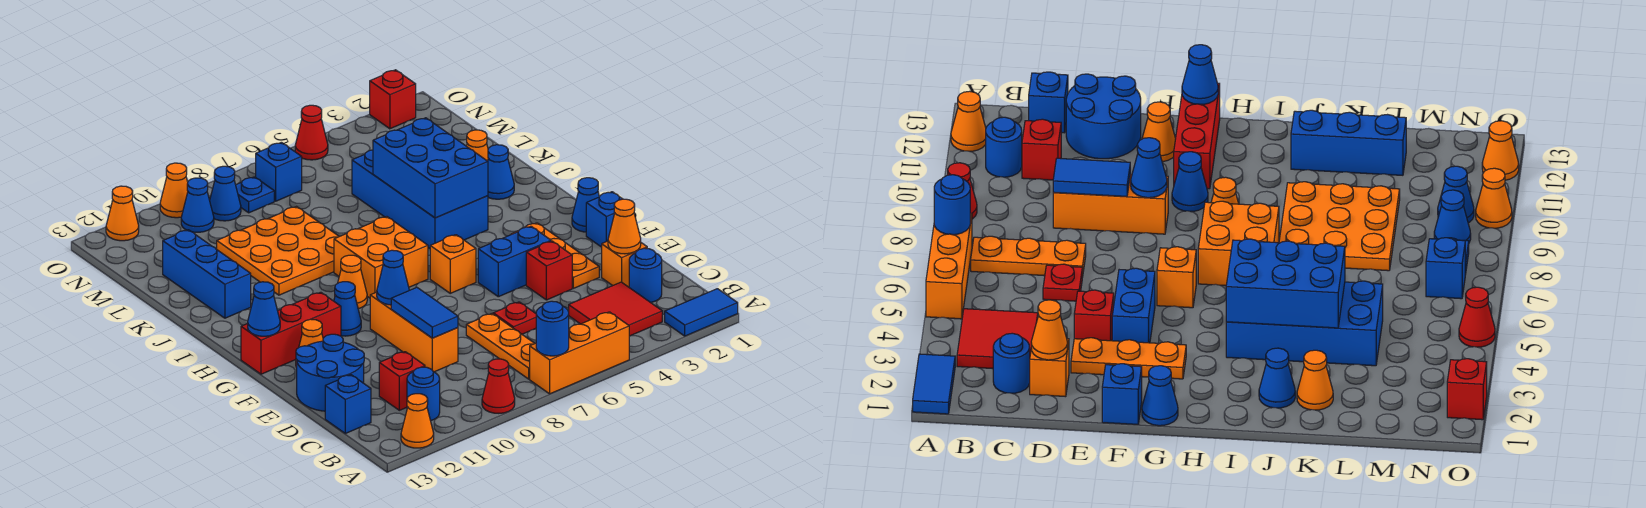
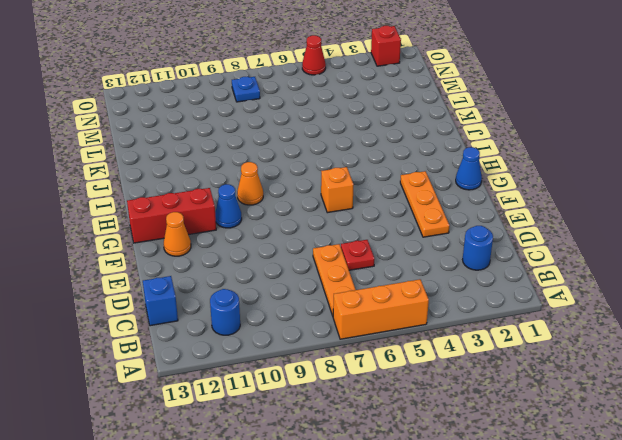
none -> blue tile A1:A2 level 1
none -> red cone A9 level 1
none -> orange cone A12 level 1
none -> red tile B3:C4 level 1

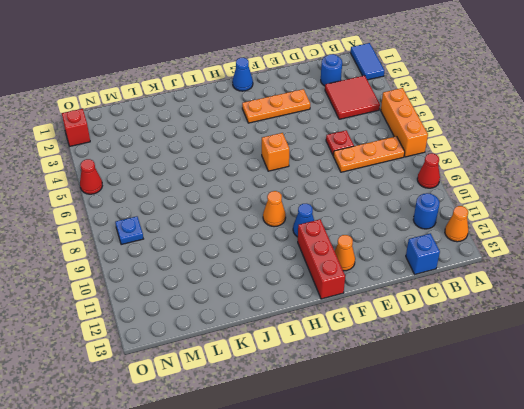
none -> red brick C11 level 1
none -> orange brick D2 level 1
none -> orange brick D9:F9 level 1
none -> blue round brick D12:E13 level 1

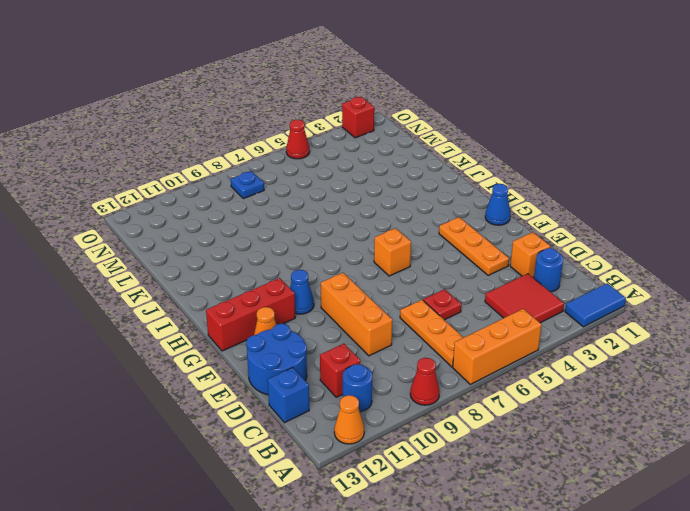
none -> red brick E4 level 1
none -> blue brick F1 level 1
none -> blue brick F4:F5 level 1
none -> orange brick H7:I8 level 1

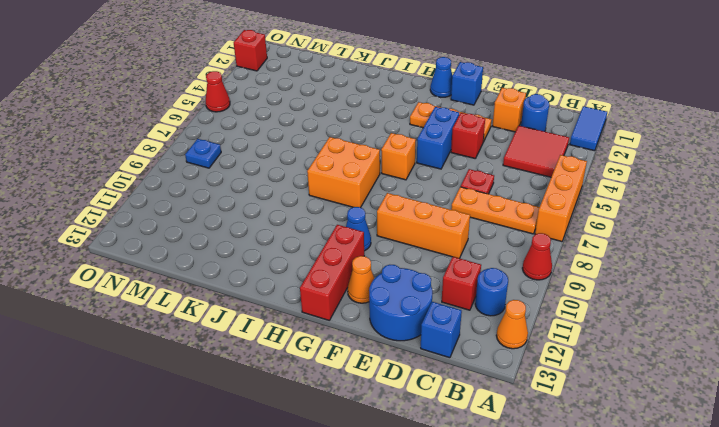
none -> orange cone H9 level 1
none -> blue brick I4:L5 level 1
none -> blue cone J2 level 1
none -> orange plate J8:L10 level 1

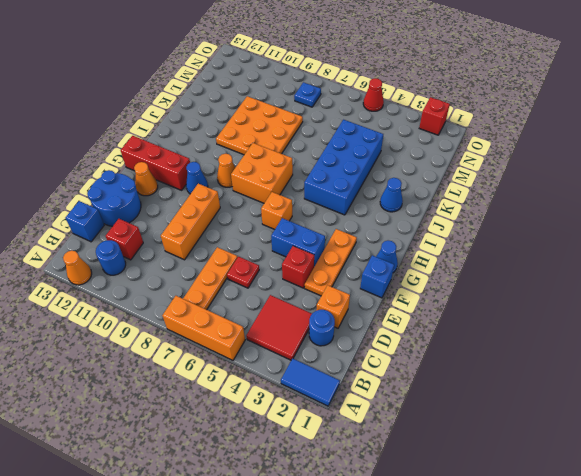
none -> red cone A9 level 1
none -> blue brick J12:L12 level 1
none -> orange cone K2 level 1
none -> blue brick N7 level 1

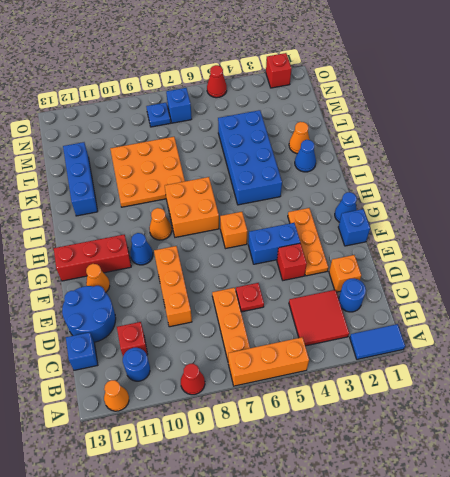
none -> blue cone N9 level 1
none -> blue cone N10 level 1
none -> orange cone O10 level 1
none -> orange cone O12 level 1

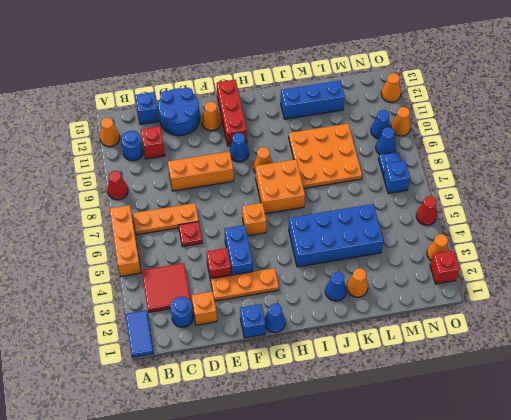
orange cone O3 level 1 -> orange cone D2 level 2
none -> blue round brick A7 level 2
none -> blue tile D9:E9 level 2
none -> blue cone F9 level 2
none -> blue cone G13 level 2

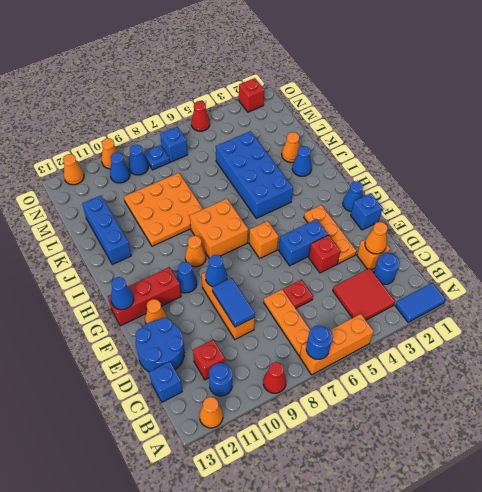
none -> blue brick I4:K5 level 2

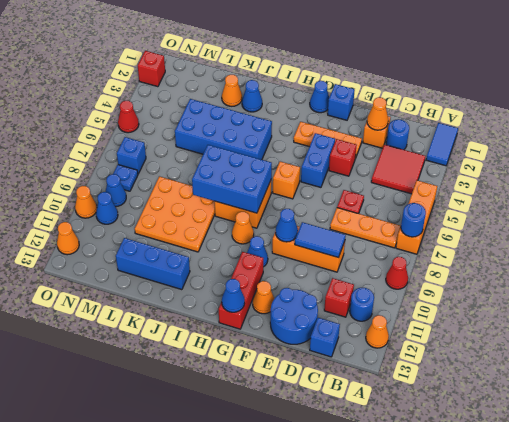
blue brick H7:J8 level 2 -> blue brick I4:K5 level 2

